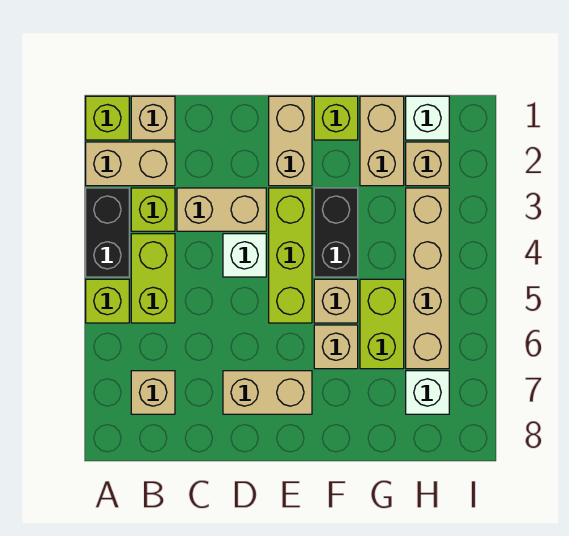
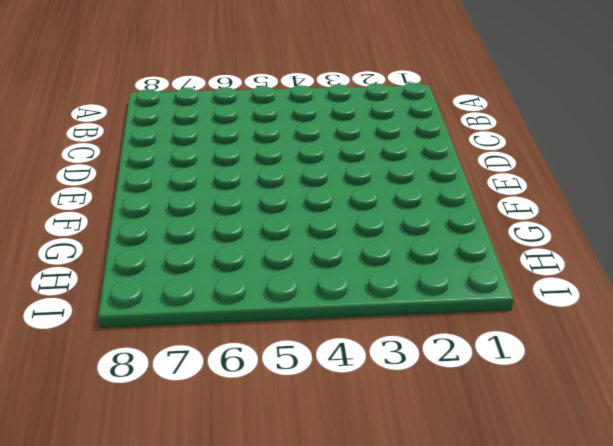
none -> lime brick A1 level 1
none -> tan brick A2:B2 level 1
none -> black brick A3:A4 level 1

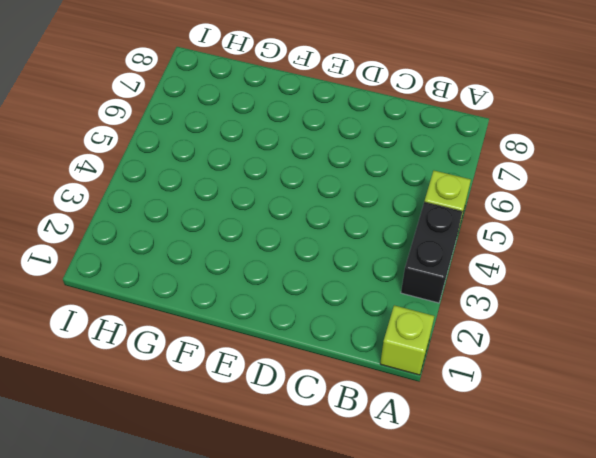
none -> tan brick A2:B2 level 1
none -> tan brick B1 level 1
none -> lime brick B3 level 1

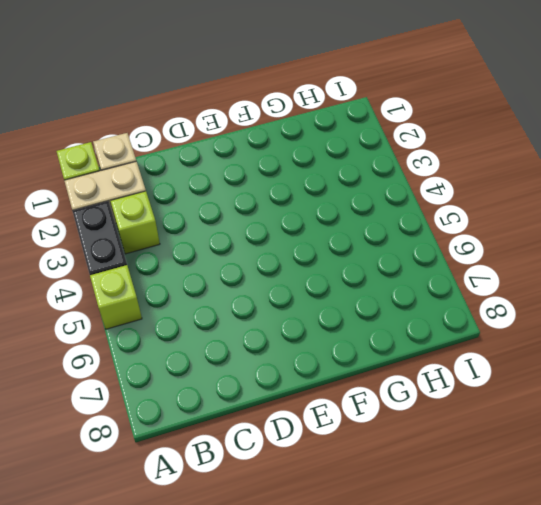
none -> lime brick B4:B5 level 1
none -> tan brick B7 level 1
none -> tan brick C3:D3 level 1

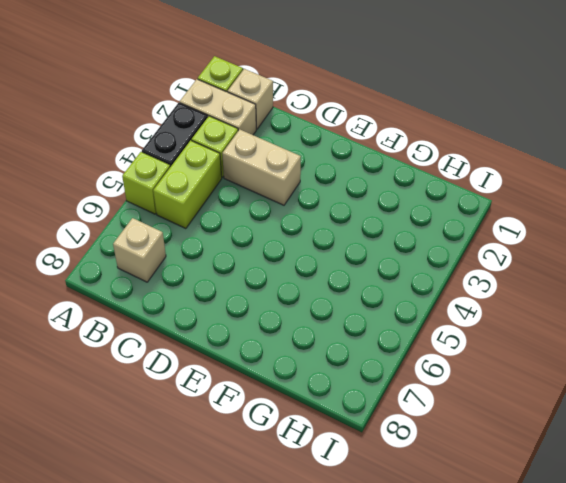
none -> white brick D4 level 1
none -> tan brick D7:E7 level 1
none -> tan brick E1:E2 level 1

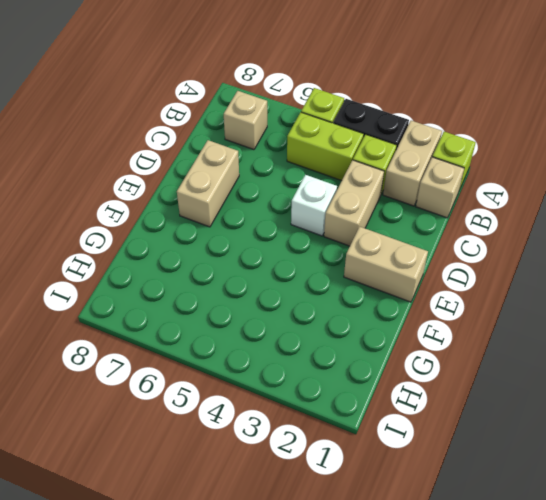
none -> lime brick E3:E5 level 1
none -> lime brick F1 level 1
none -> black brick F3:F4 level 1

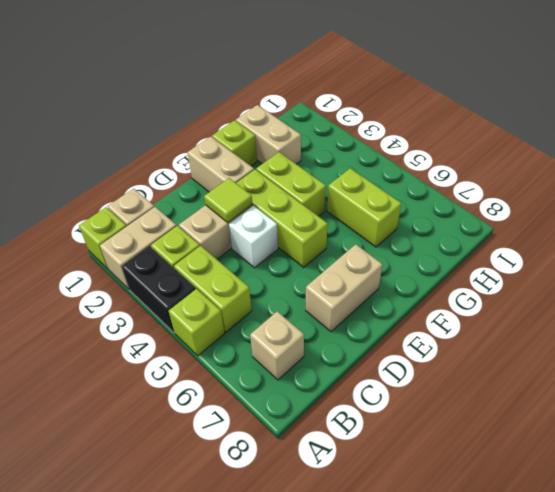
lime tile D3 level 2 -> none
lime brick F3:F4 level 1 -> black brick F3:F4 level 1
none -> tan brick F5 level 1
none -> tan brick F6 level 1
none -> white brick H1 level 1

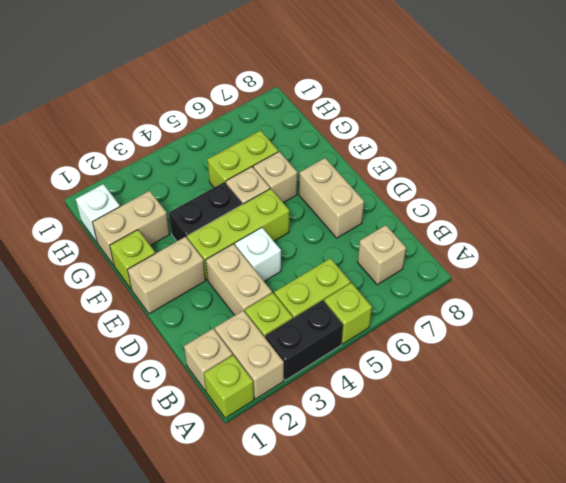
none -> tan brick H2 level 1
none -> tan brick H3:H6 level 1
none -> white brick H7 level 1

